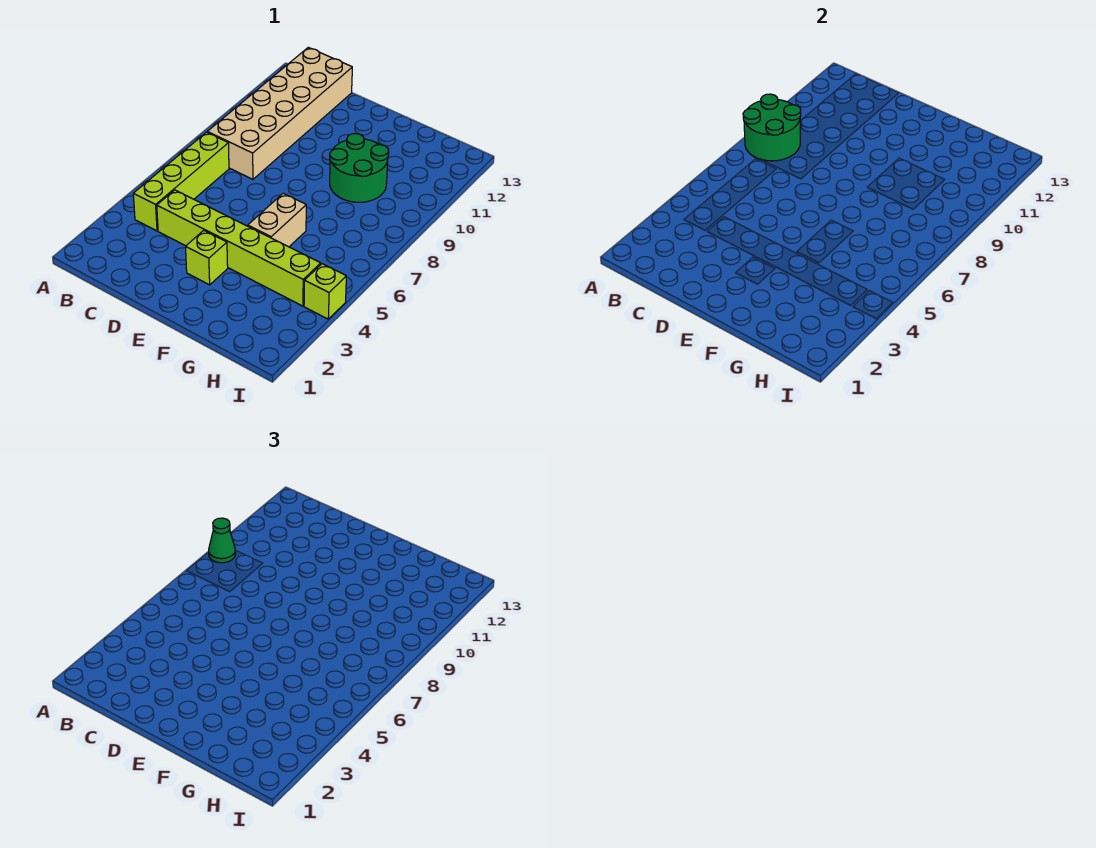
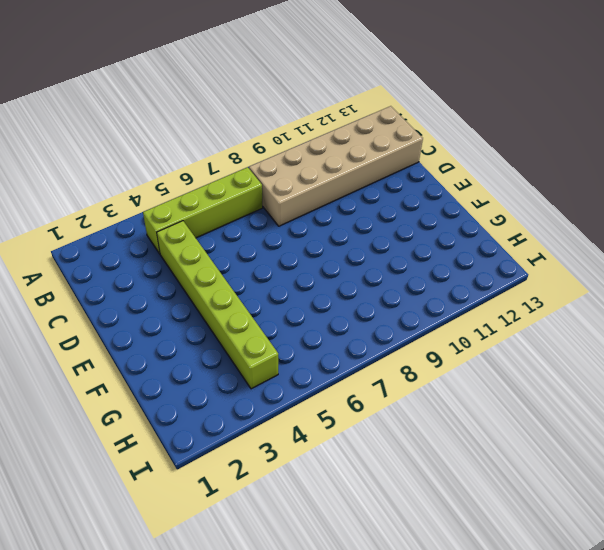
none -> lime brick E3 level 1
none -> tan brick F5:F6 level 1

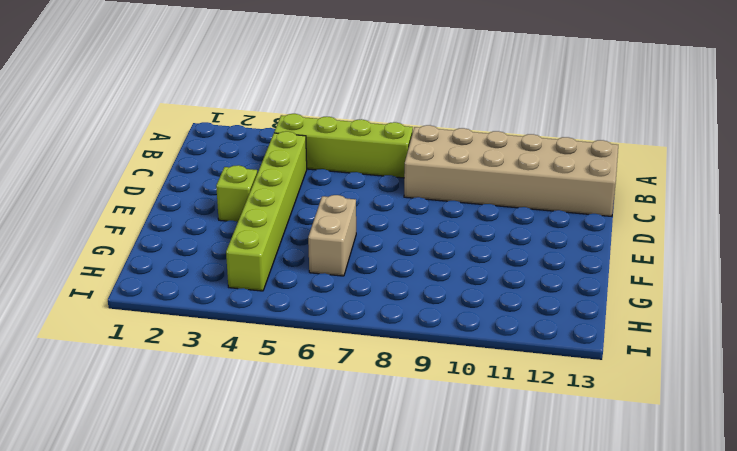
tan brick F6:G6 level 1 -> tan brick F5:F6 level 1
none -> green round brick F9:G10 level 1
none -> lime brick I4 level 1

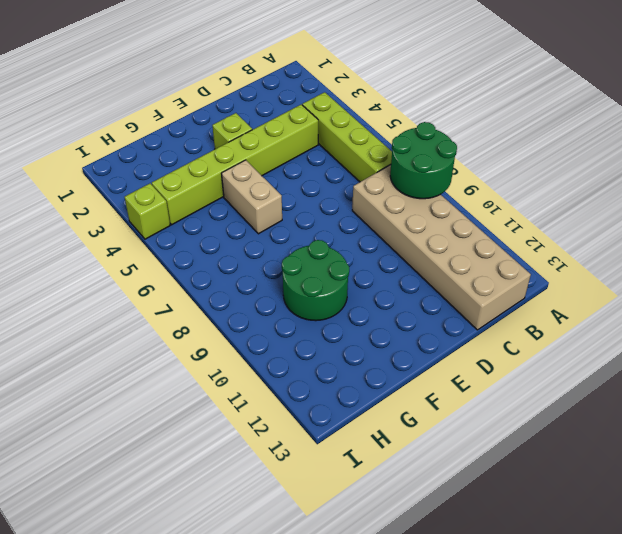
none -> green cone A9 level 3

